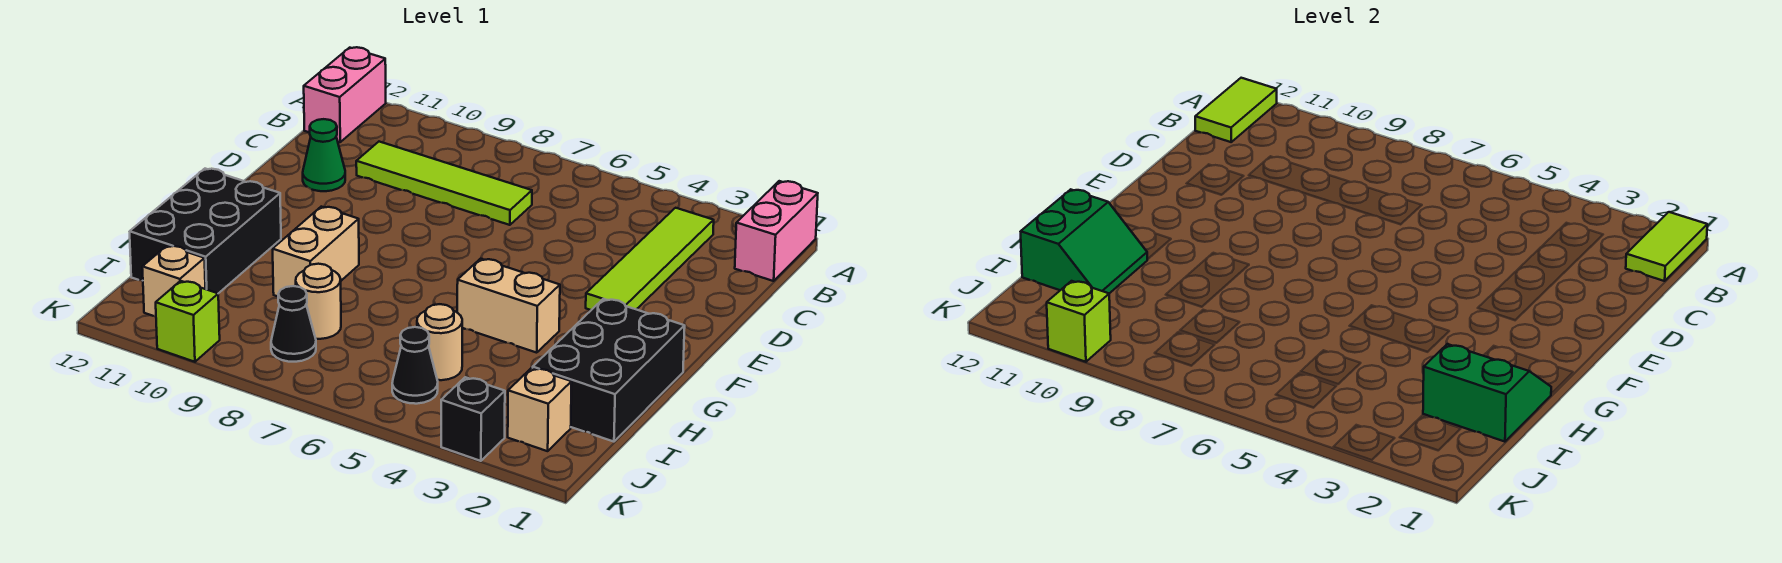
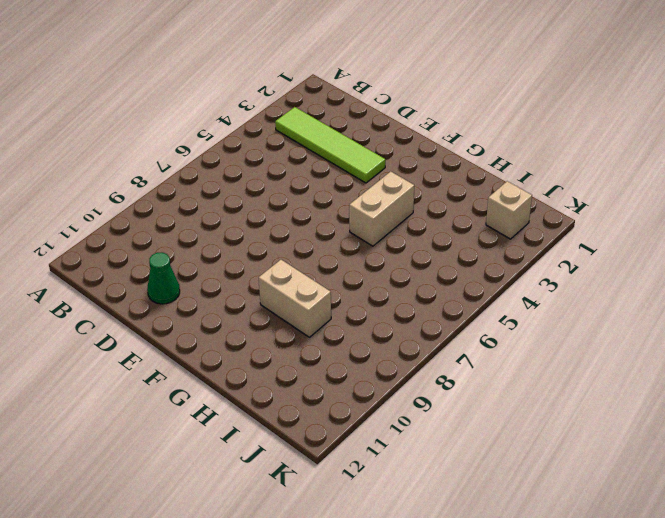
none -> pink brick A1:B1 level 1
none -> pink brick A12:B12 level 1
none -> lime tile C7:C10 level 1

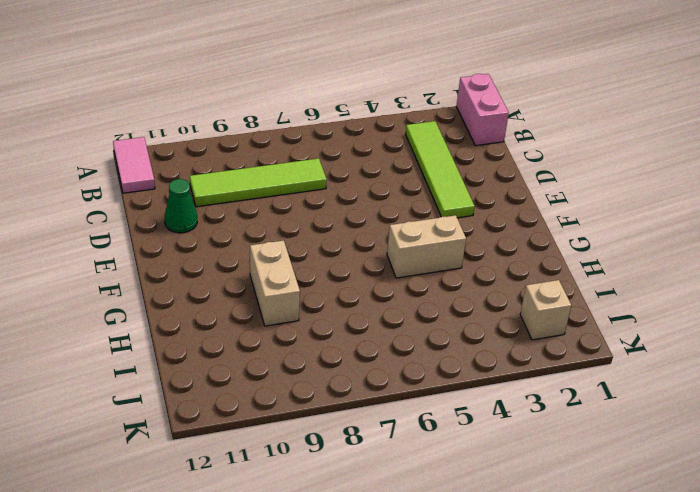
pink tile A12:B12 level 1 -> pink brick A12:B12 level 1
none -> black brick G1:I2 level 1
none -> black brick G11:I12 level 1
none -> tan round brick I5 level 1

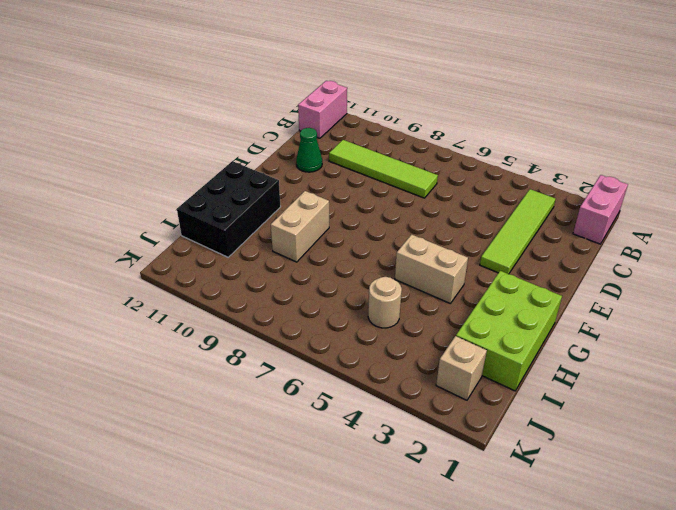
lime brick G1:I2 level 1 -> black brick G1:I2 level 1
none -> tan round brick I8 level 1
none -> black cone J5 level 1
none -> black cone J8 level 1

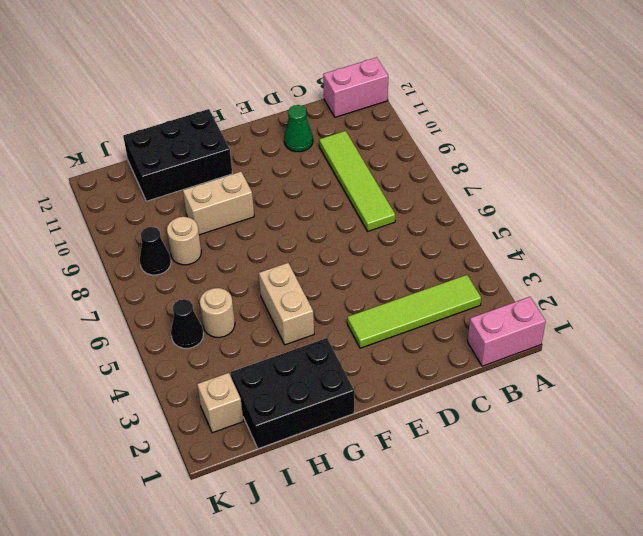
none -> tan brick J11 level 1
none -> black brick K3 level 1
none -> lime brick K10 level 1

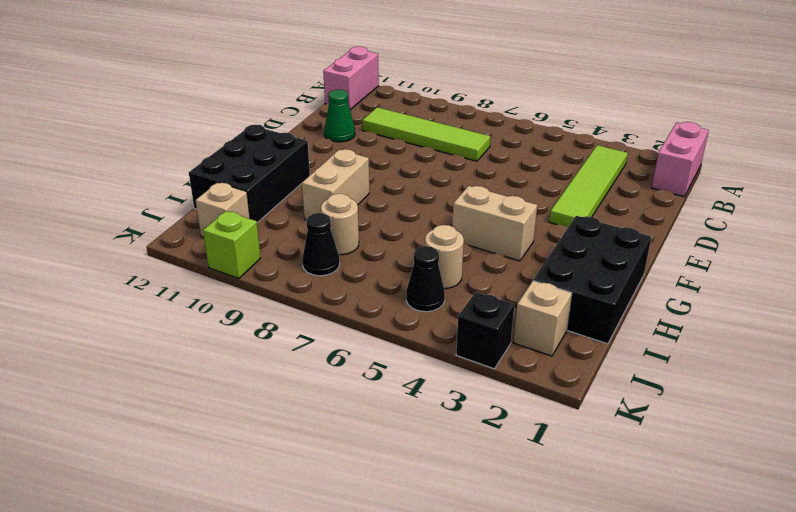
none -> lime tile A1:B1 level 2
none -> lime tile A12:B12 level 2
none -> green slope H1:I2 level 2 top I

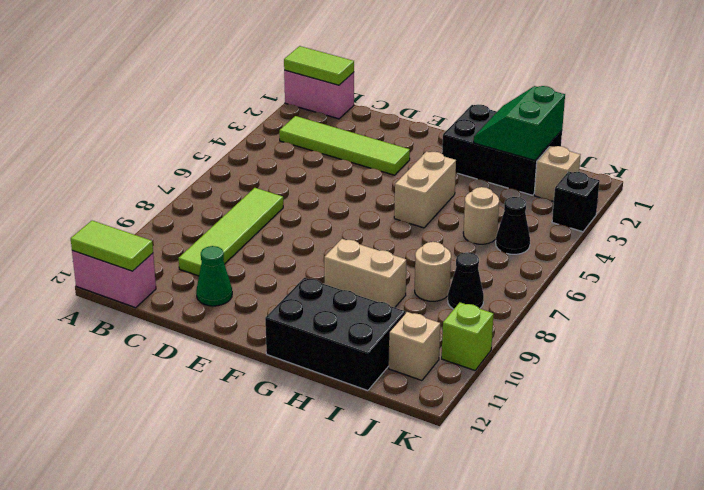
none -> green slope H11:I12 level 2 top 12
none -> lime brick K10 level 2

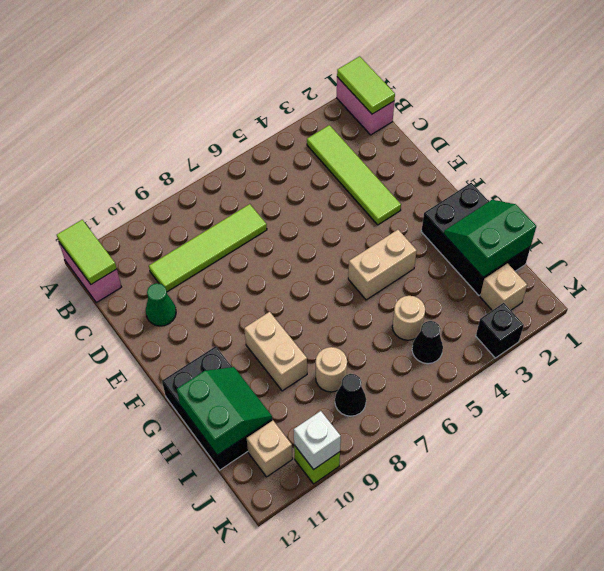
white brick K10 level 2 -> lime brick K10 level 2

